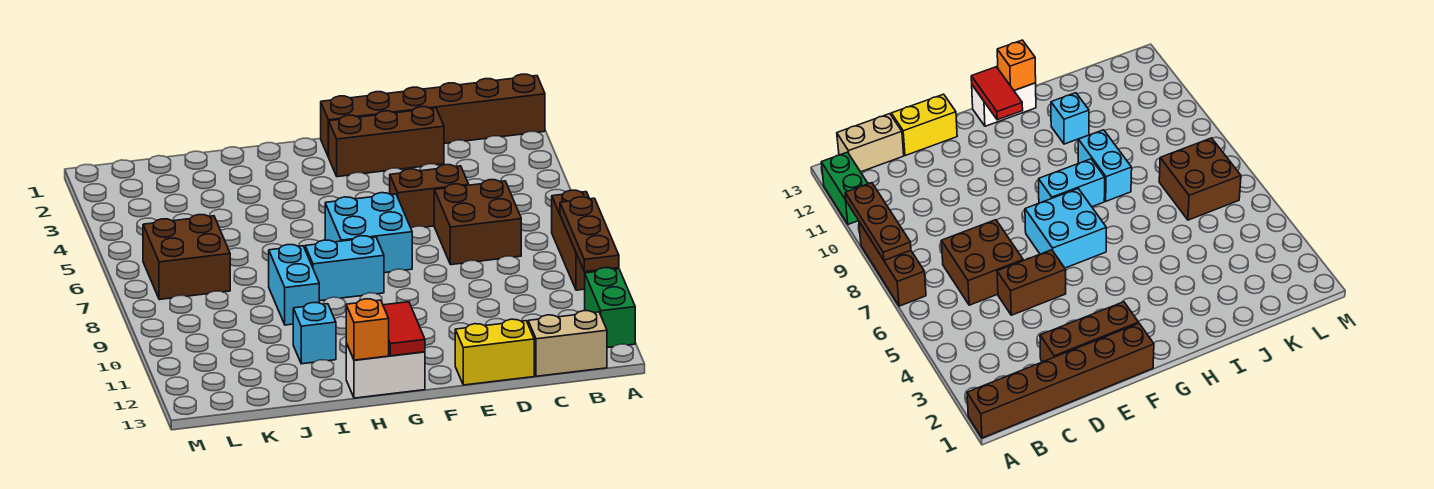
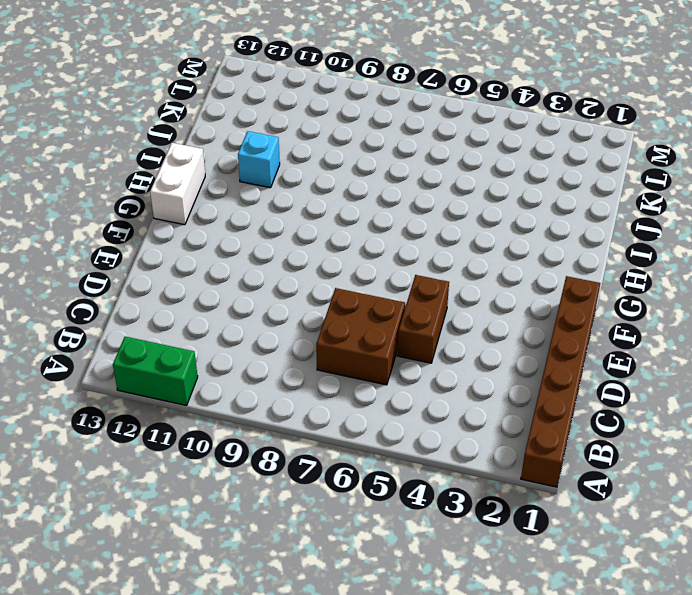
none -> brown brick A7:A9 level 1
none -> tan brick B13:C13 level 1
none -> brown brick D2:F2 level 1

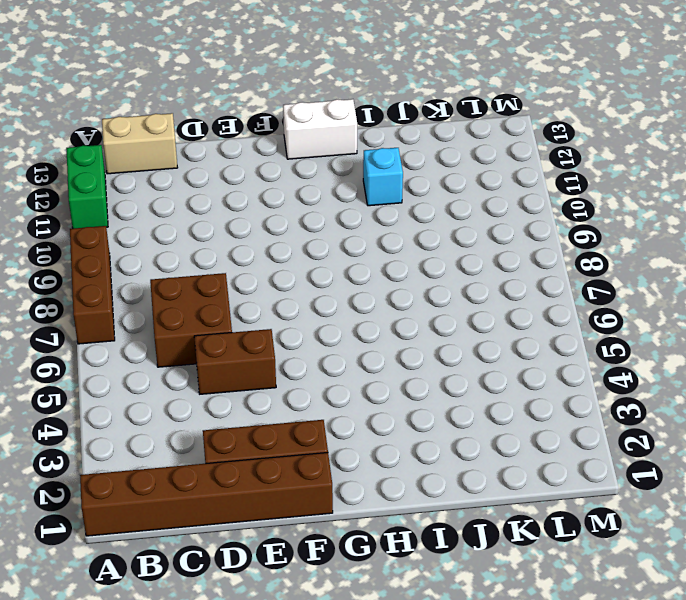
none -> yellow brick D13:E13 level 1
none -> cyan brick F6:G7 level 1
none -> cyan brick G8:H8 level 1

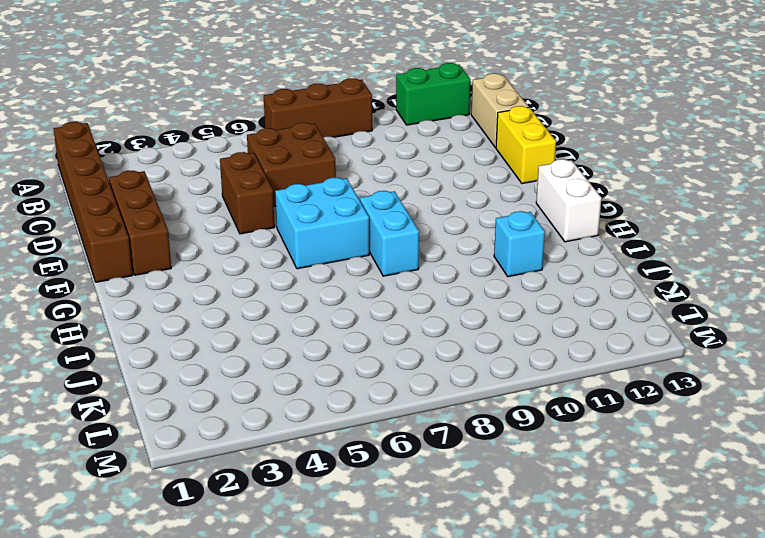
none -> cyan brick I8:I9 level 1
none -> brown brick K6:L7 level 1
none -> brown plate A8:A10 level 2

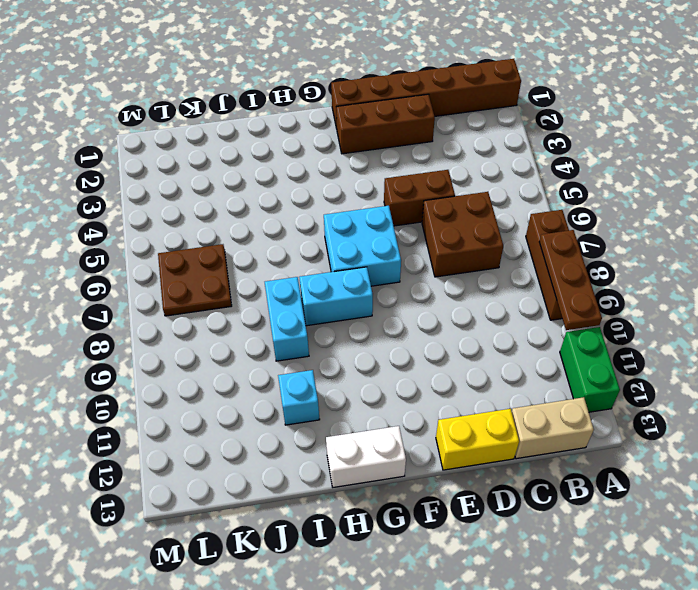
brown plate K6:L7 level 1 -> brown brick K6:L7 level 1
none -> red tile G12:G13 level 2
none -> orange brick H13 level 2

